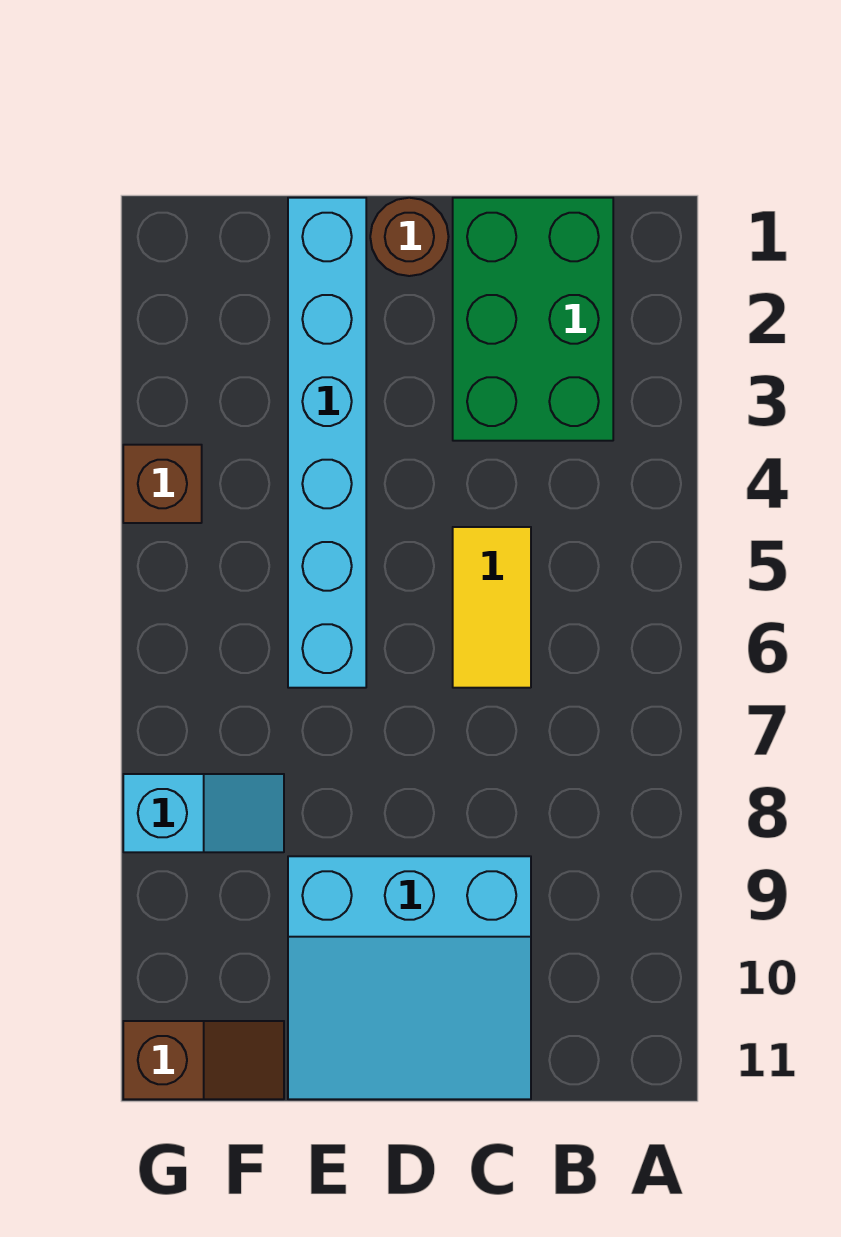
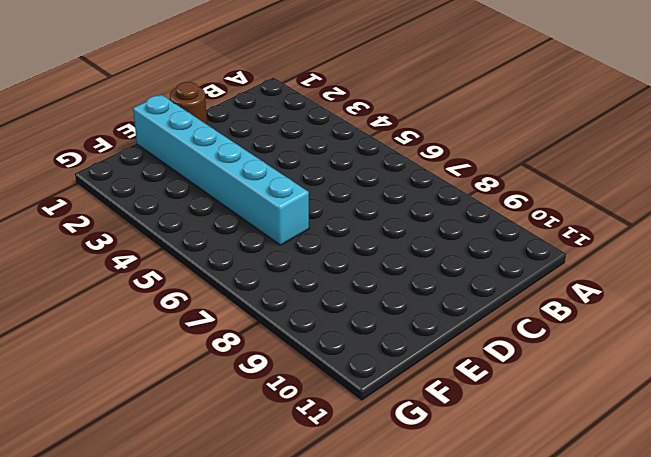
none -> green brick B1:C3 level 1
none -> yellow tile C5:C6 level 1

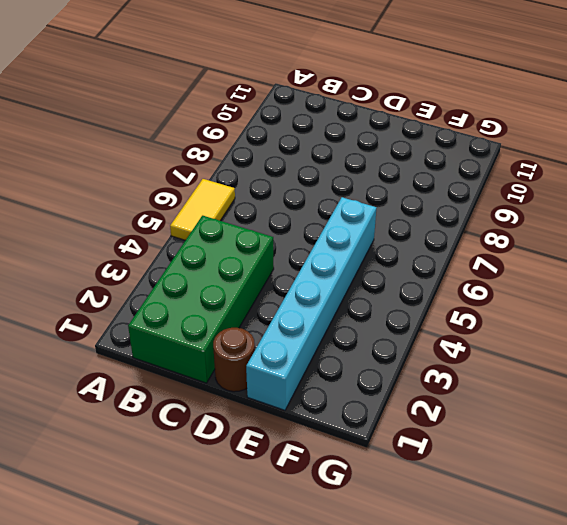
yellow tile A5:A6 level 1 -> yellow tile C5:C6 level 1
green brick B1:C4 level 1 -> green brick B1:C3 level 1
none -> cyan slope C9:E11 level 1 top 9
none -> cyan slope F8:G8 level 1 top G

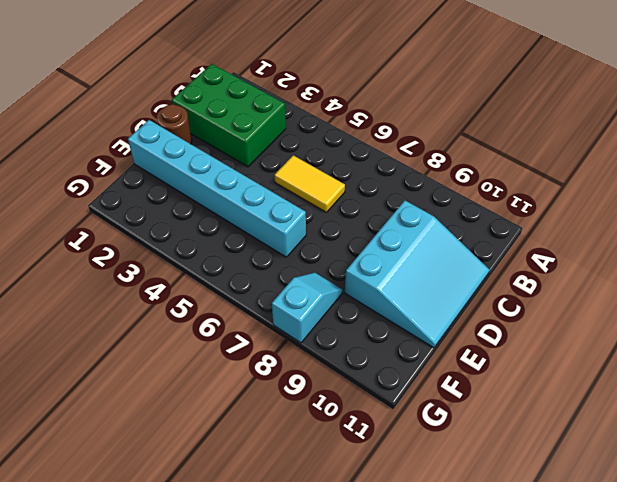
none -> brown slope F11:G11 level 1 top G
none -> brown brick G4 level 1

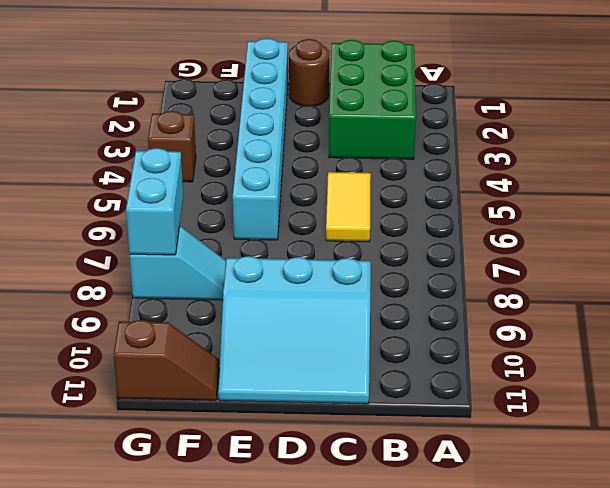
cyan brick G7:G8 level 2 -> none

